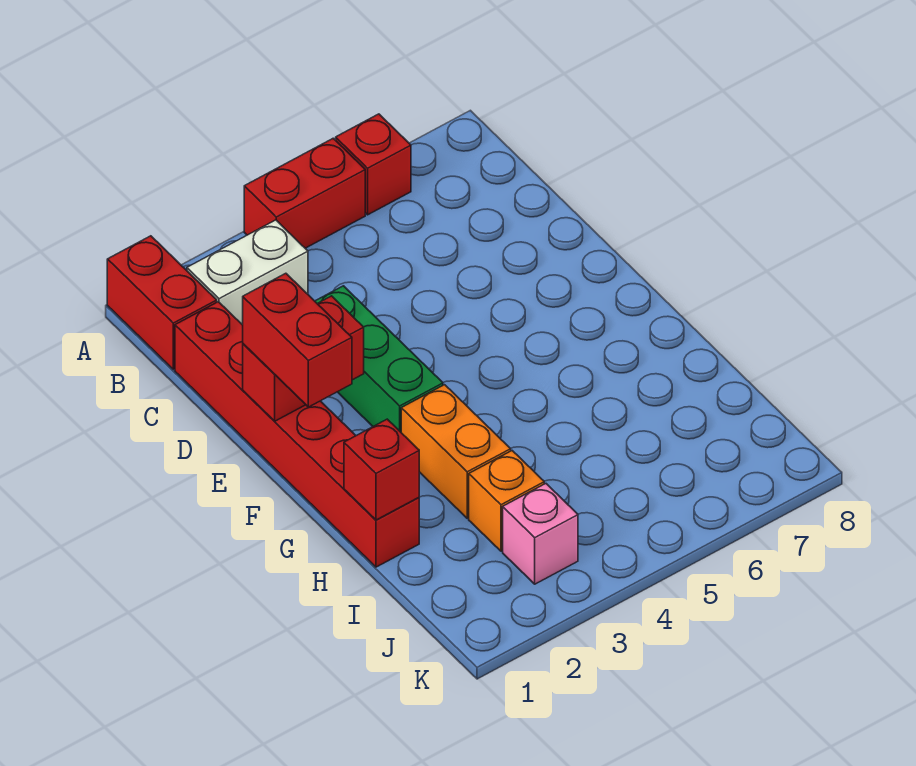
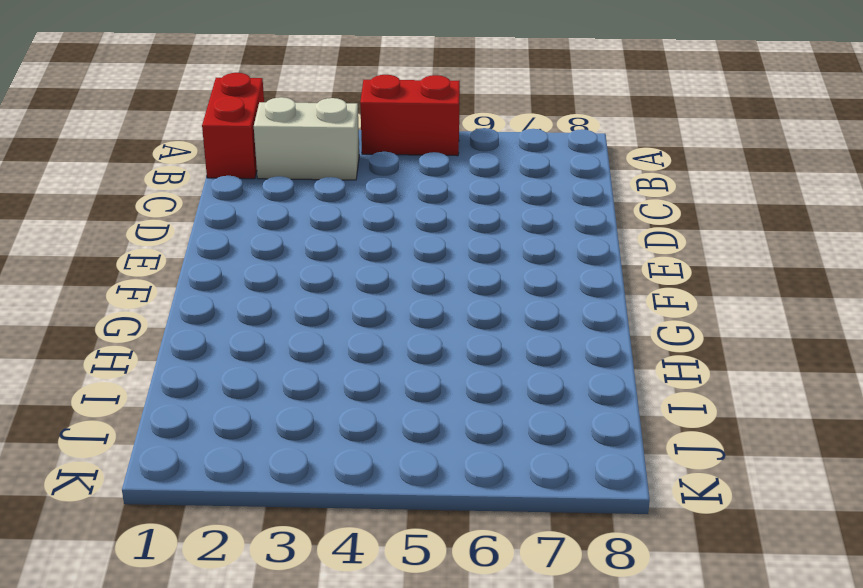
none -> red brick A6 level 1
none -> red brick C1:H1 level 1
none -> green brick D3:F3 level 1

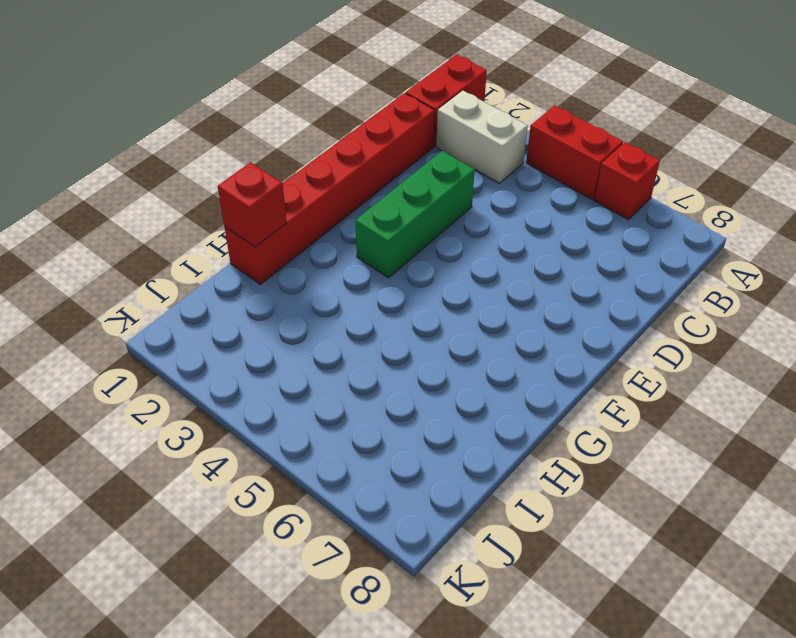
none -> orange brick G3:H3 level 1
none -> orange brick I3 level 1
none -> pink brick J3 level 1

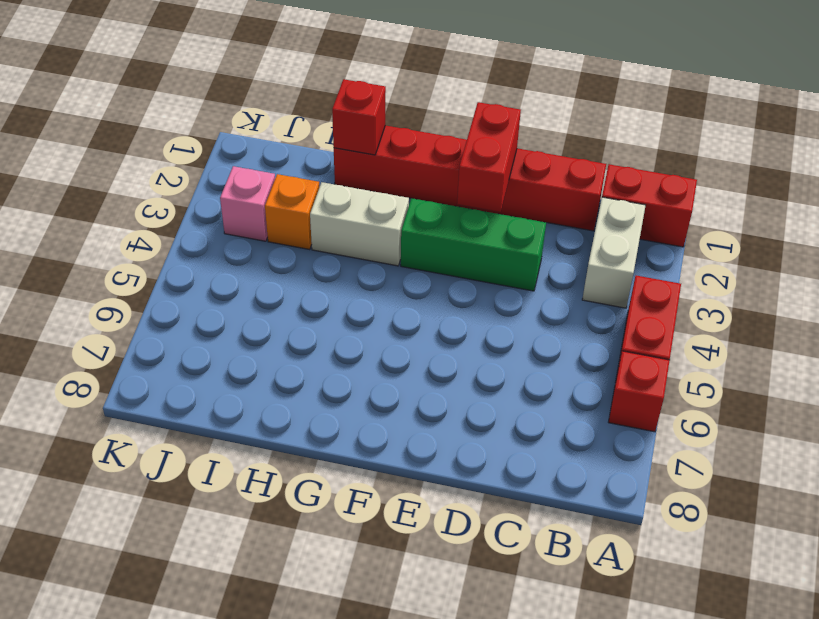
white brick G3:H3 level 1 -> orange brick G3:H3 level 1
none -> red brick E1:F1 level 3

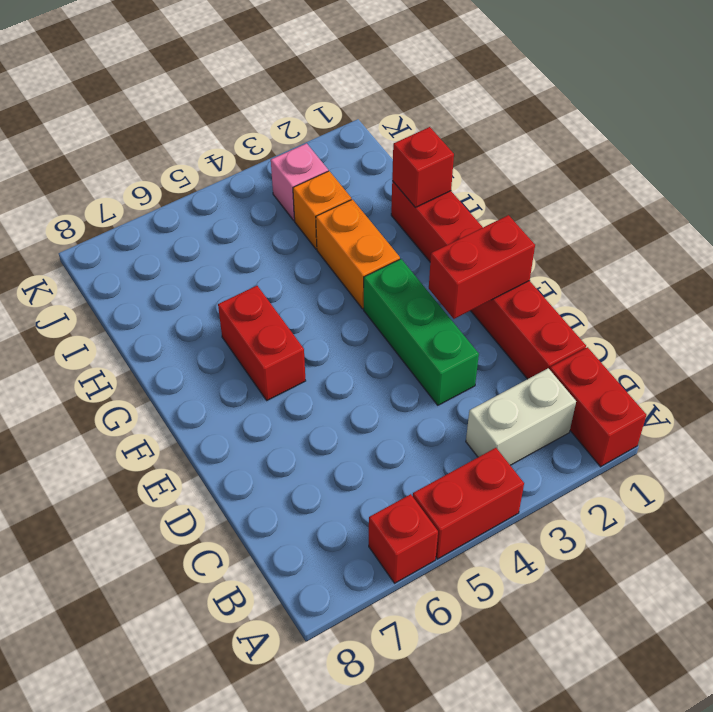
red brick F6:G6 level 1 -> red brick E1:F1 level 3

